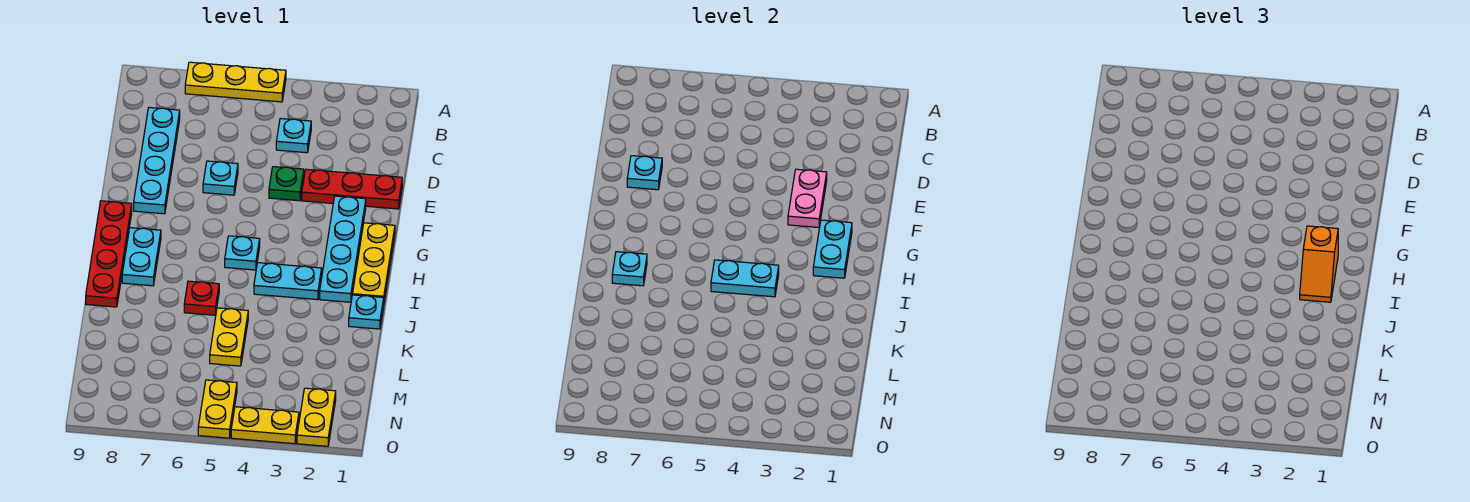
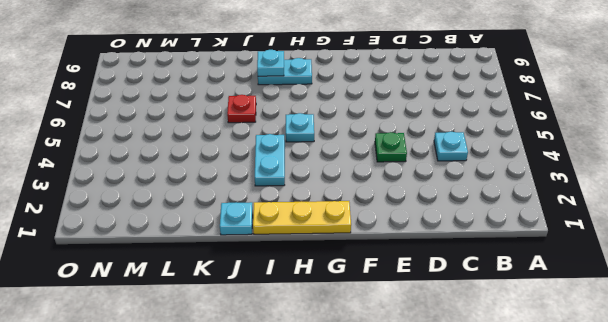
none -> yellow plate A5:A7 level 1
none -> cyan plate C8:F8 level 1
none -> red plate E1:E3 level 1

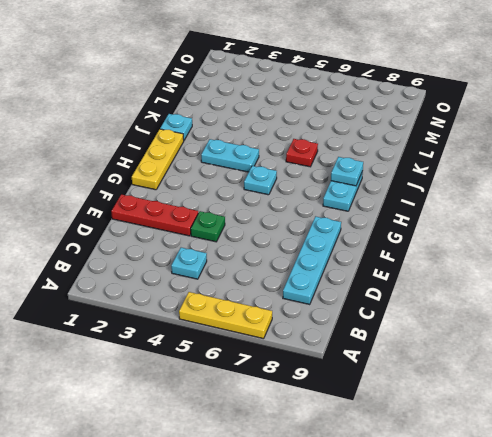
none -> cyan plate E6 level 1
none -> cyan plate F2:I2 level 1
none -> red plate G9:J9 level 1

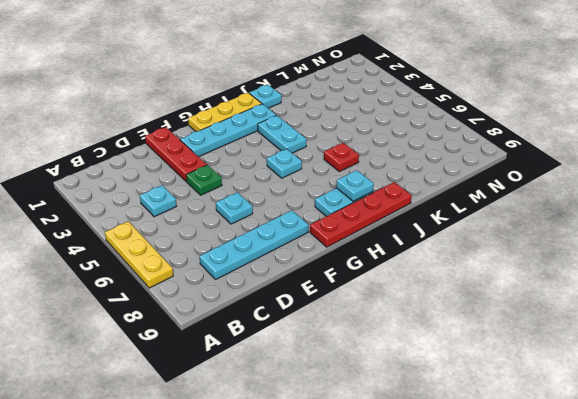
none -> yellow plate K5:L5 level 1
none -> yellow plate N2:O2 level 1
none -> yellow plate N5:O5 level 1

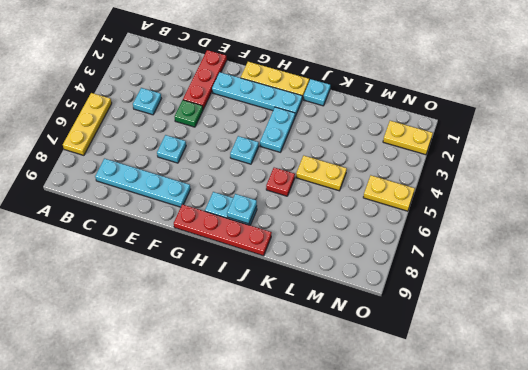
none -> yellow plate O3:O4 level 1
none -> pink plate E3:F3 level 2
none -> cyan plate E8 level 2

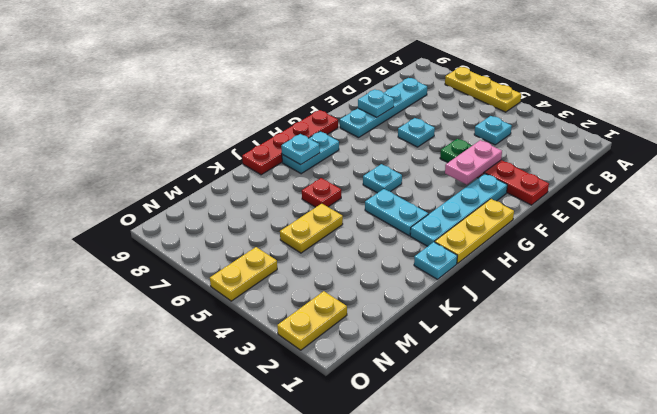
none -> yellow plate O3:O4 level 1
none -> cyan plate G2:H2 level 2
none -> cyan plate I4:I5 level 2

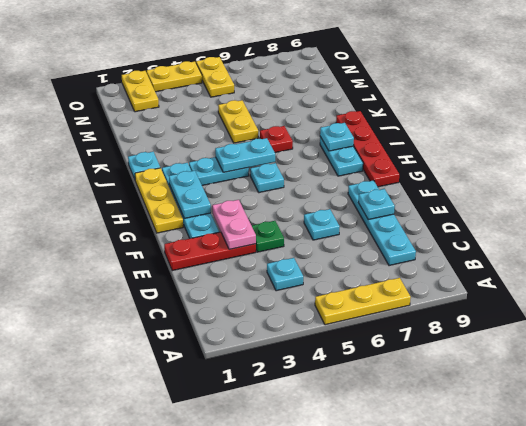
none -> orange slope H2:I2 level 3 top H

